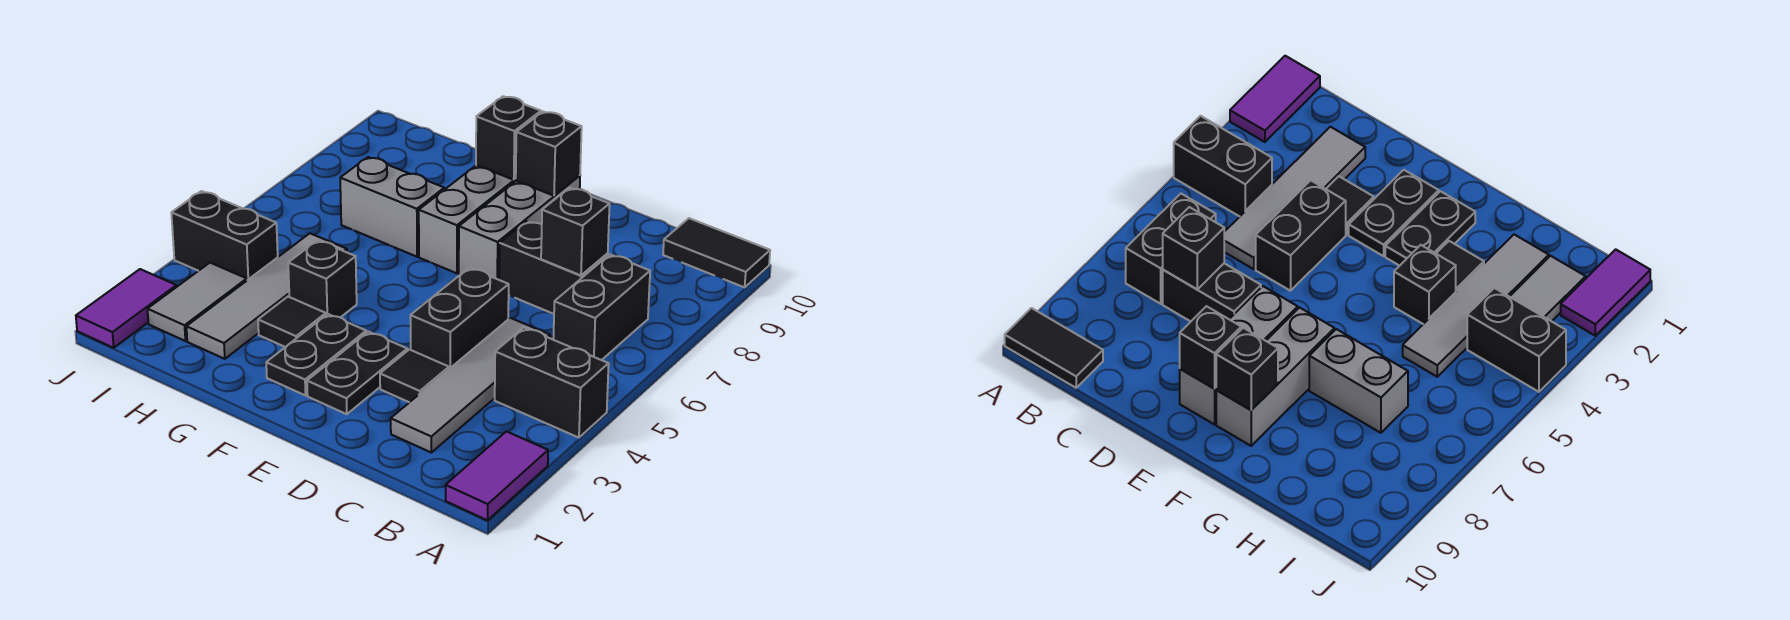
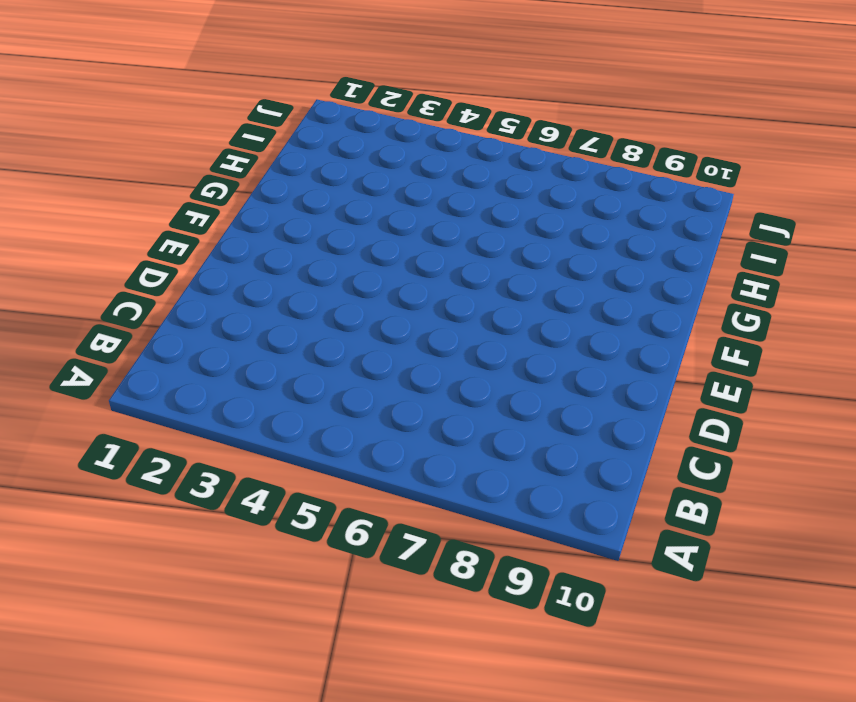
none -> purple tile A1:A2 level 1
none -> black brick A4:B4 level 1
none -> black tile A10:B10 level 1

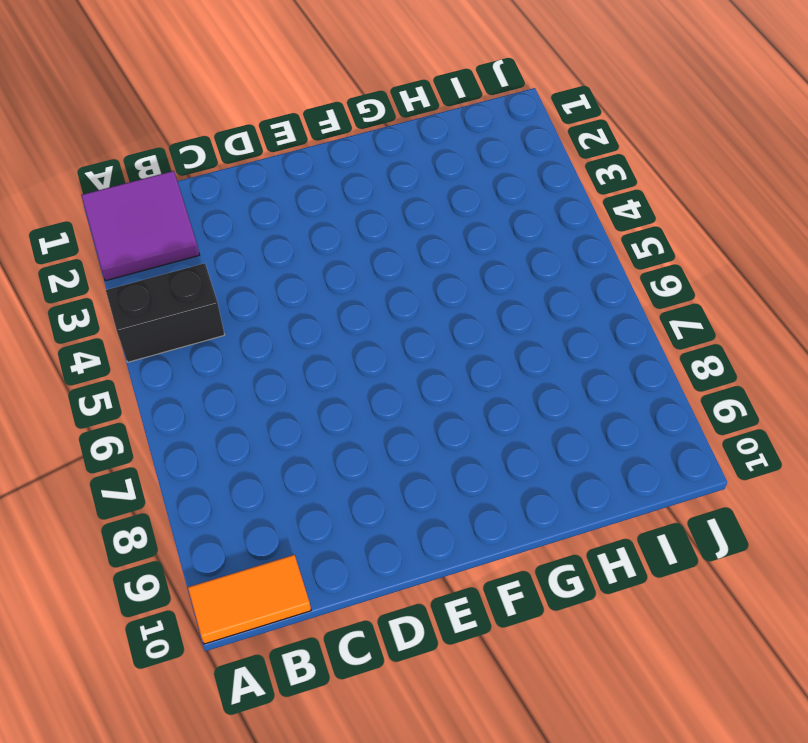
purple tile A1:B2 level 1 -> purple tile A1:A2 level 1
orange tile A10:B10 level 1 -> black tile A10:B10 level 1
none -> black brick B6:B7 level 1
none -> grey tile C2:C5 level 1
none -> black brick C7:D7 level 1

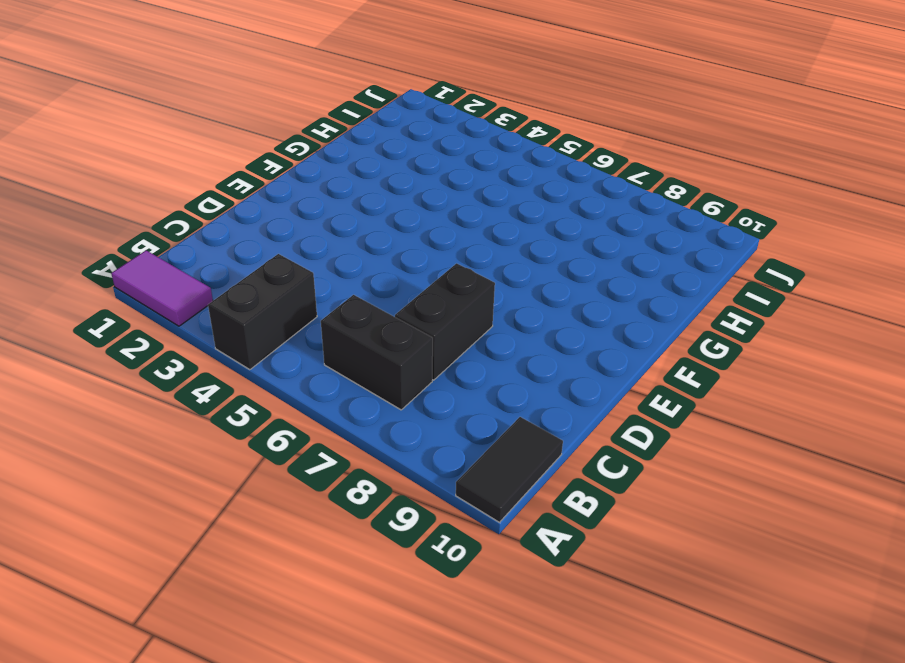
none -> grey tile C2:C5 level 1
none -> black tile D3 level 1
none -> black brick D4:D5 level 1

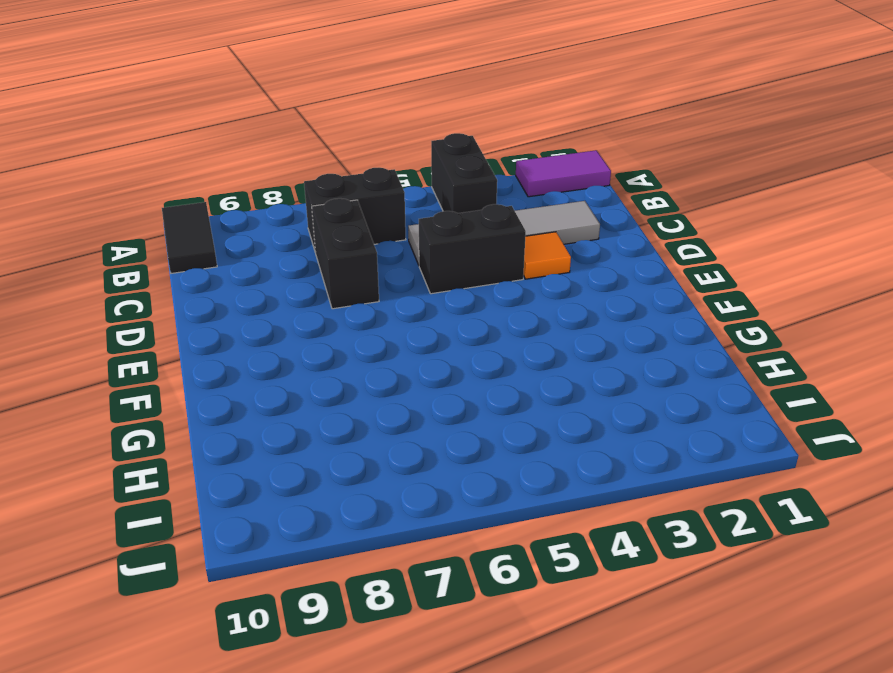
orange tile D3 level 1 -> black tile D3 level 1
none -> black plate E2:E3 level 1
none -> grey brick E7:E9 level 1
none -> black plate F2:F3 level 1

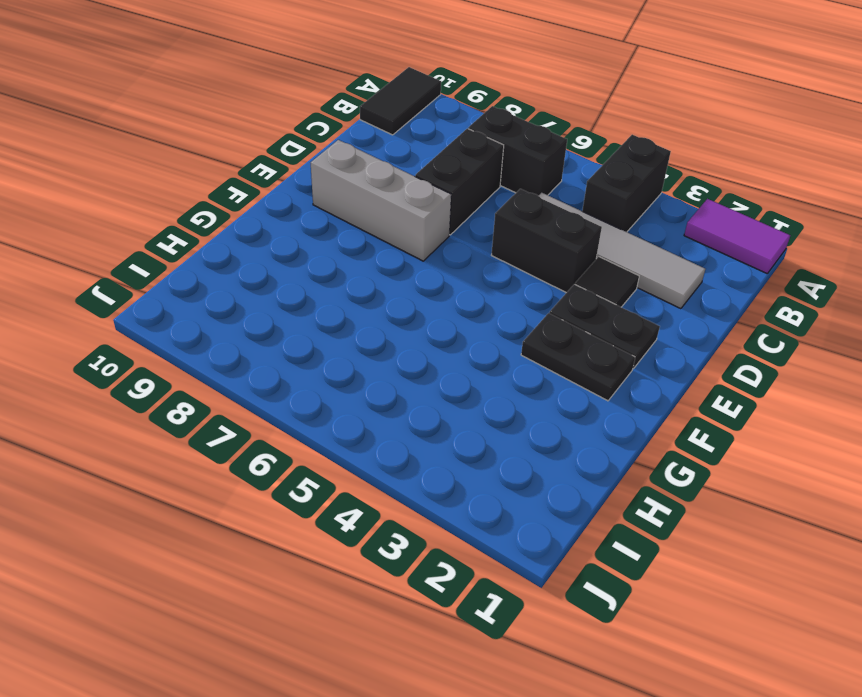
none -> grey brick F7:F9 level 1
none -> black tile G3 level 1
none -> black brick G4 level 1

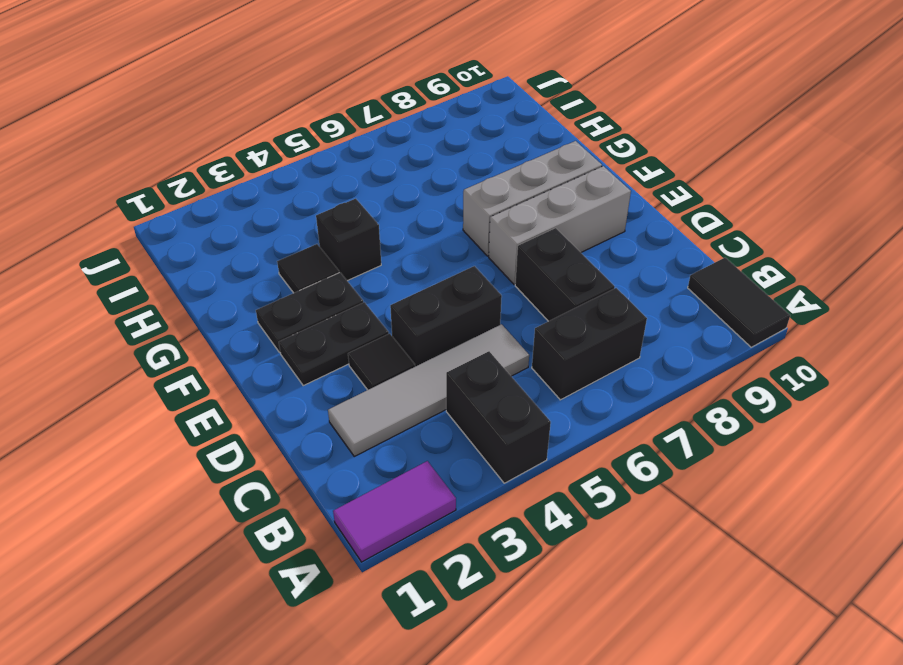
none -> grey brick G7:H7 level 1
none -> grey tile H2:H5 level 1
none -> grey tile I2:I3 level 1

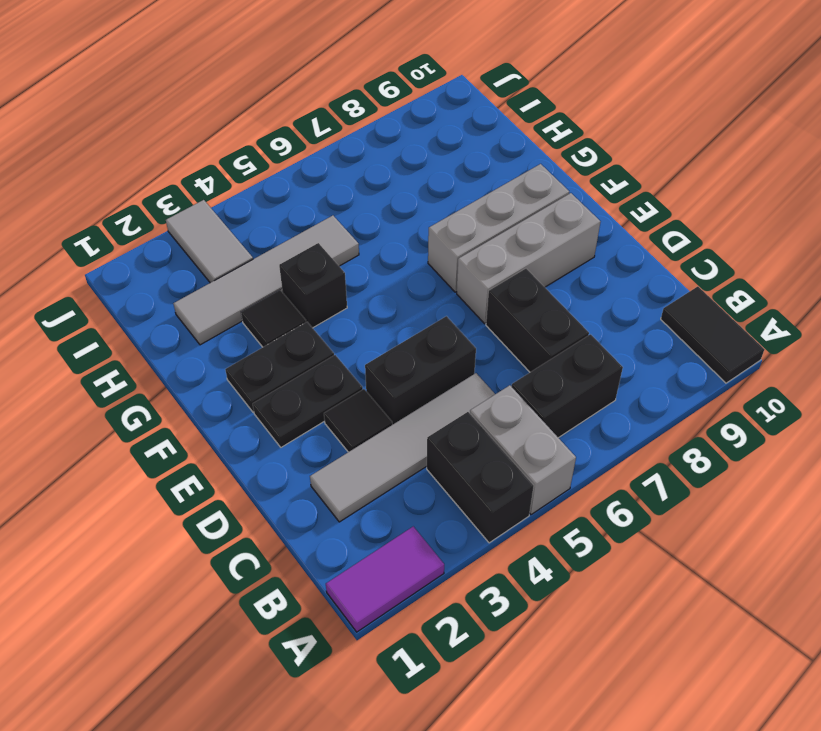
grey brick A5:B5 level 1 -> grey brick G7:H7 level 1
grey tile I3:J3 level 1 -> grey tile I2:I3 level 1
none -> black brick I4:J4 level 1
none -> purple tile J1:J2 level 1
none -> black brick C7 level 2

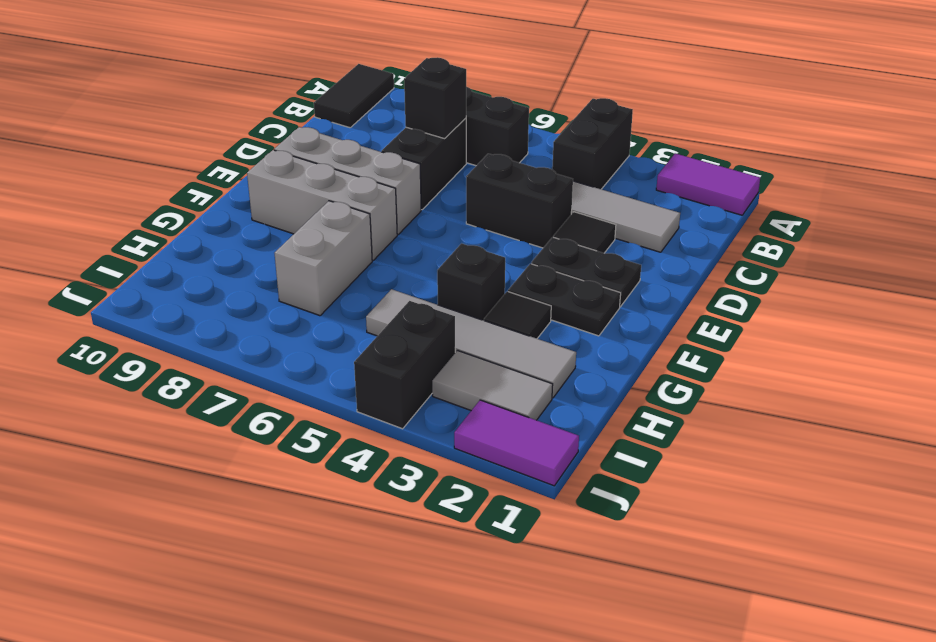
none -> black brick E9 level 2
none -> black brick F9 level 2

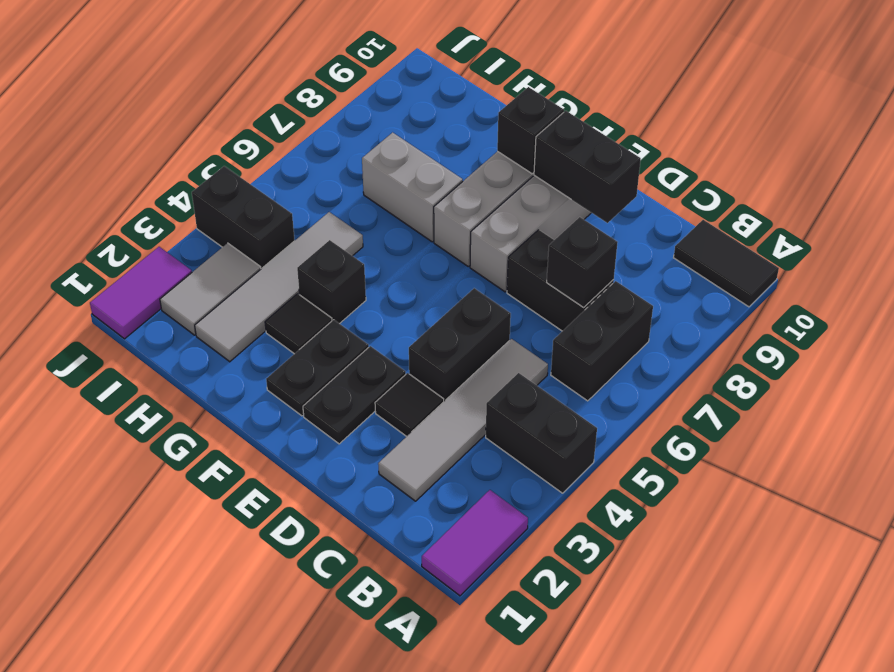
black brick D9:E9 level 2 -> black brick E9 level 2

